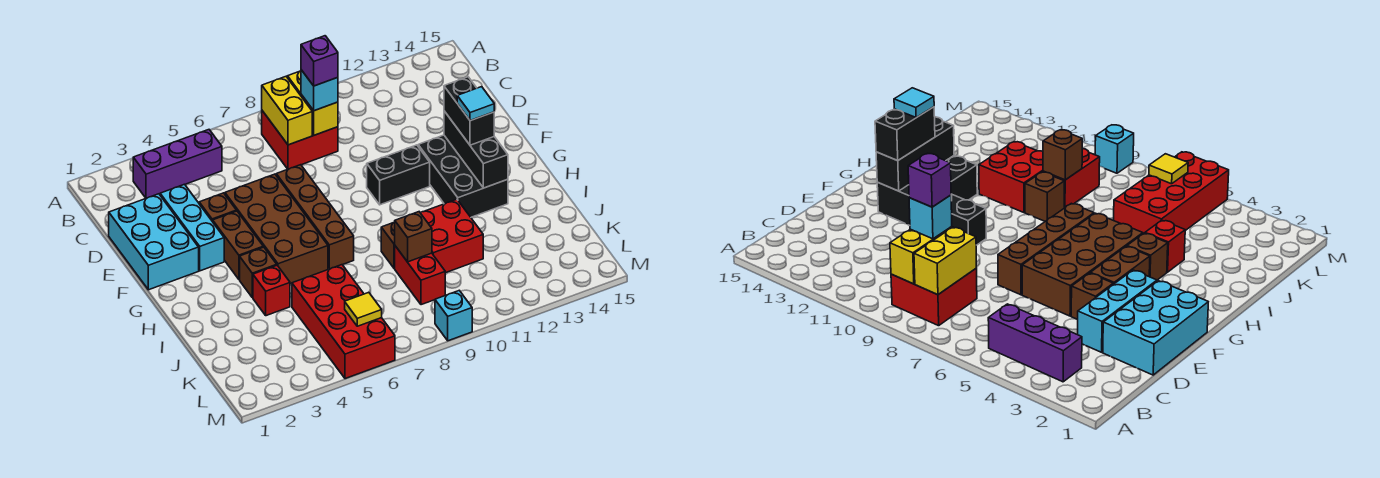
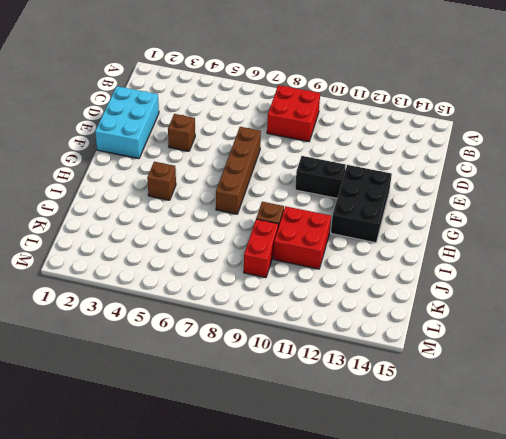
none -> purple brick B3:B5 level 1
none -> cyan brick D3:F3 level 1
none -> brown brick E5:H6 level 1

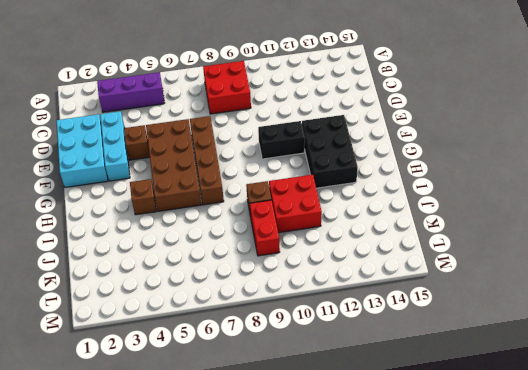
none -> brown brick F4:G4 level 1
none -> red brick I4 level 1
none -> red brick J5:M6 level 1

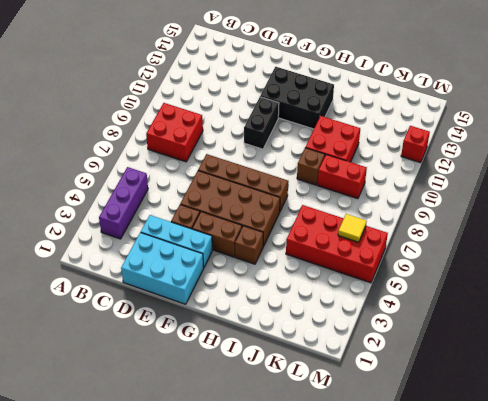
red brick M12 level 1 -> red brick I4 level 1
none -> cyan brick M9 level 1
none -> yellow brick B8:C8 level 2
none -> yellow brick B9:C9 level 2

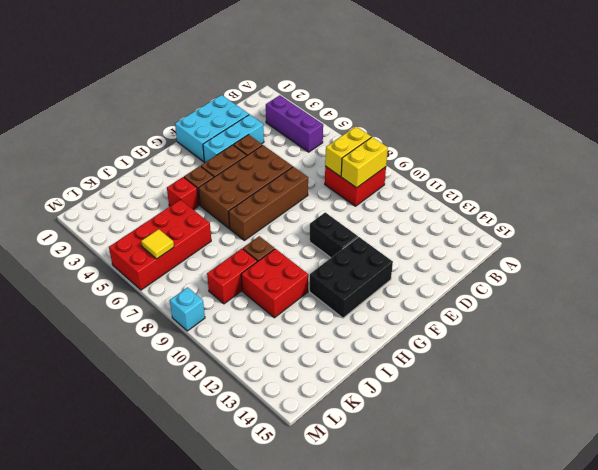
none -> black brick F13:H13 level 2
none -> brown brick J9 level 2
none -> cyan brick C9 level 3

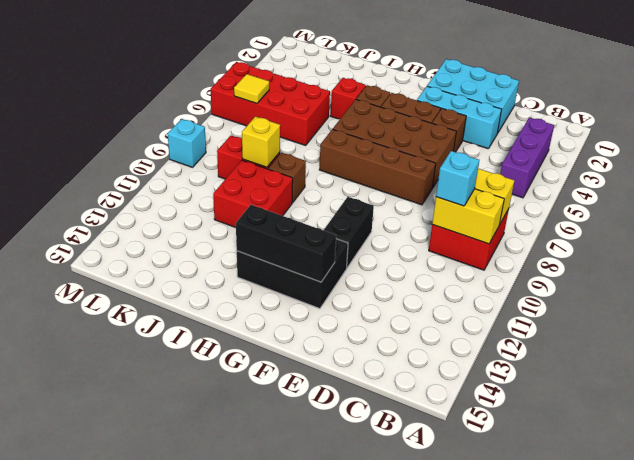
yellow brick J9 level 2 -> brown brick J9 level 2
none -> black brick F13:G13 level 3
none -> purple brick C9 level 4
none -> cyan tile G13 level 4

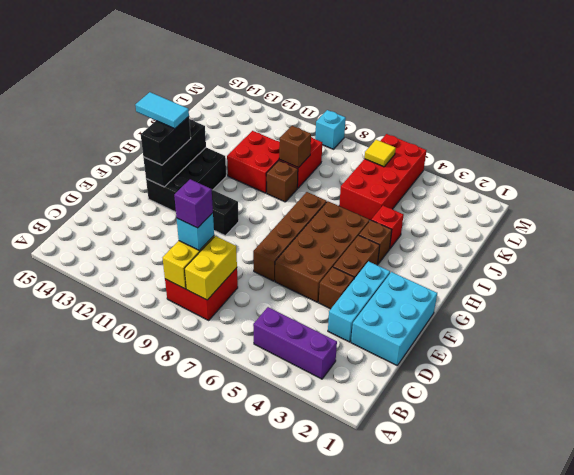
cyan tile G13:G14 level 4 -> cyan tile G13 level 4

